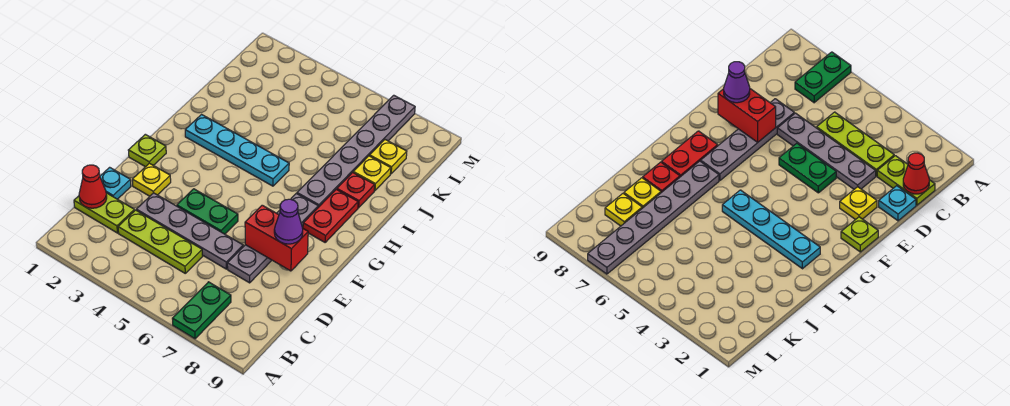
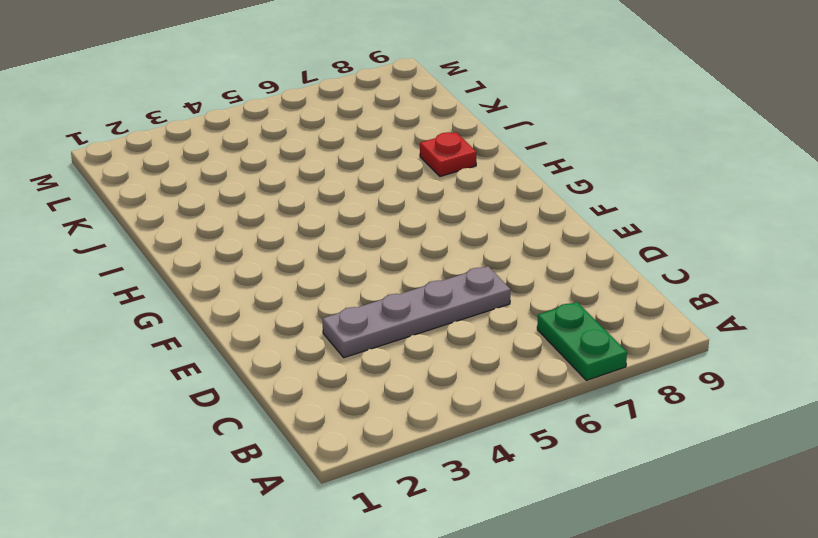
none -> lime plate C1:C2 level 1
none -> lime plate C3:C5 level 1
none -> cyan plate D1 level 1

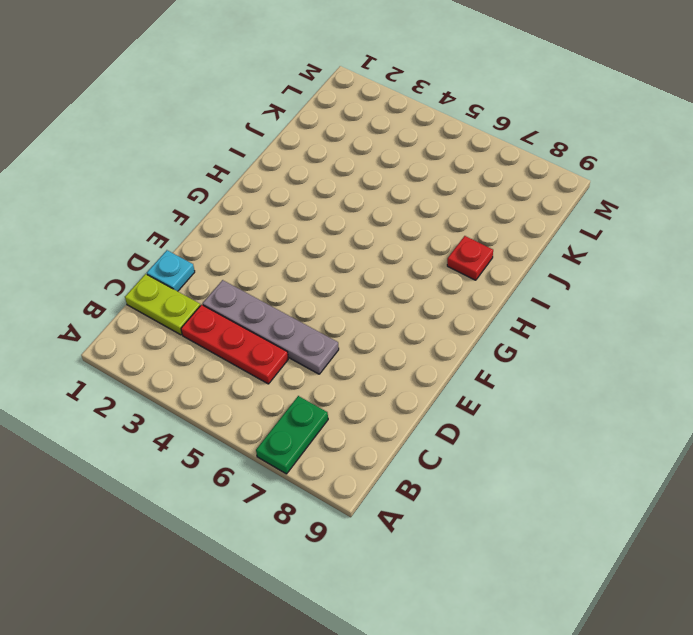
red plate C3:C5 level 1 -> lime plate C3:C5 level 1
none -> grey plate D7:G7 level 1
none -> yellow plate E2 level 1
none -> green plate E4:E5 level 1

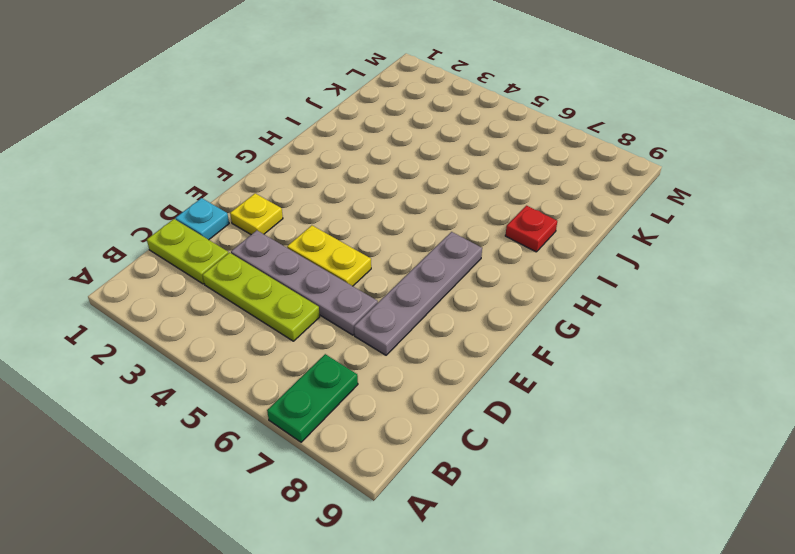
yellow plate E4:E5 level 1 -> green plate E4:E5 level 1
none -> lime plate F1 level 1
none -> red plate G8:H8 level 1
none -> cyan plate H2:H5 level 1

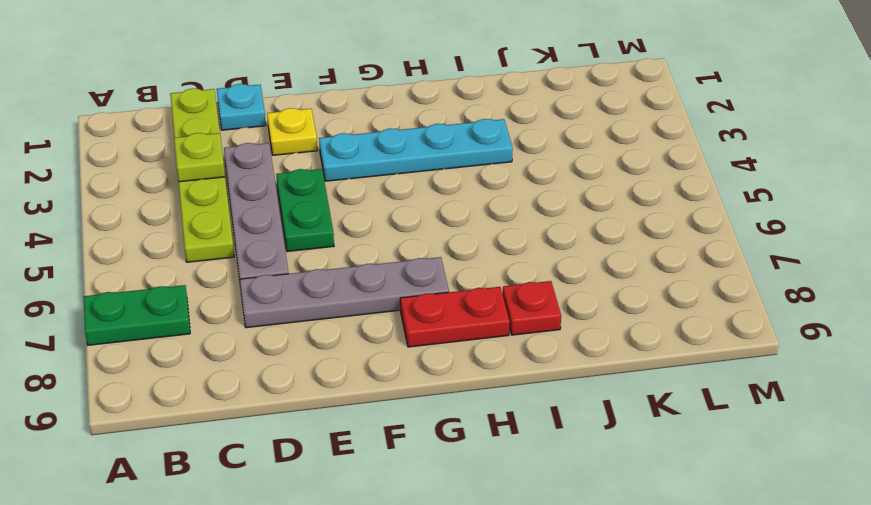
lime plate C3 level 2 -> lime plate F1 level 1
cyan plate F3:I3 level 1 -> cyan plate H2:H5 level 1
none -> grey plate H7:M7 level 1
none -> yellow plate J8 level 1
none -> yellow plate K8 level 1

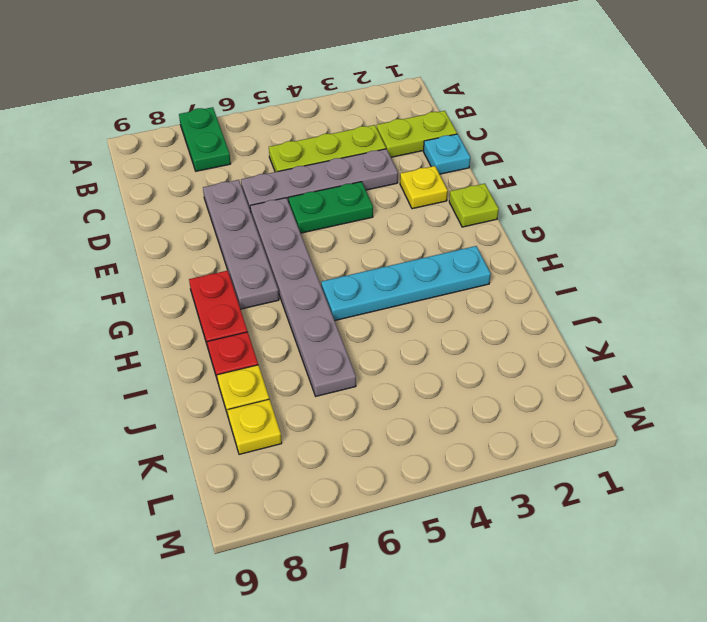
grey plate E6:J6 level 1 -> grey plate H7:M7 level 1
none -> red cone C1 level 2
none -> red brick E7:E8 level 2
none -> purple cone E8 level 3

